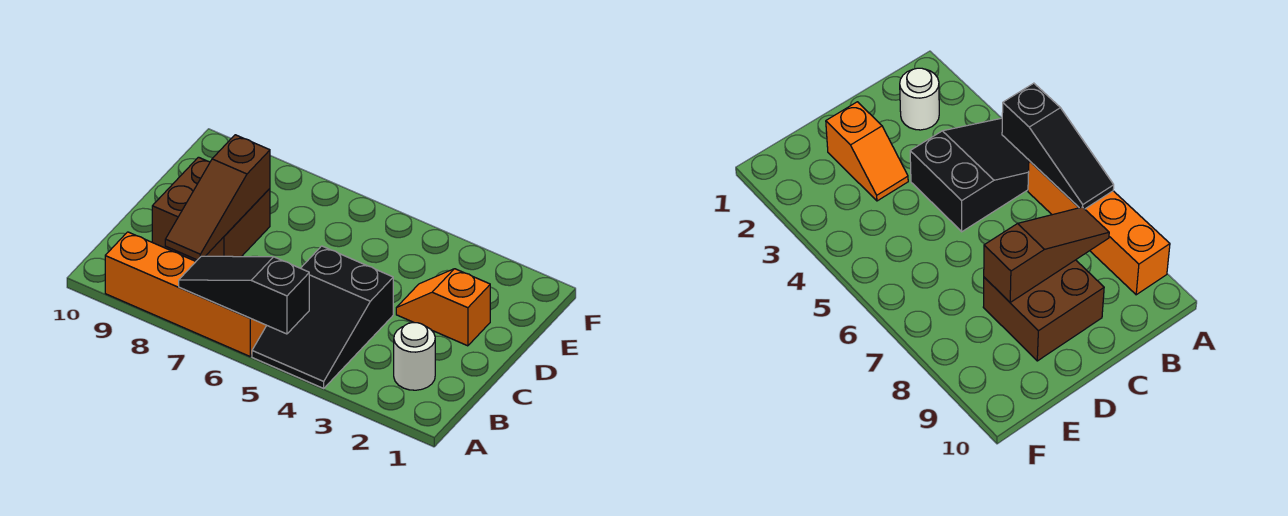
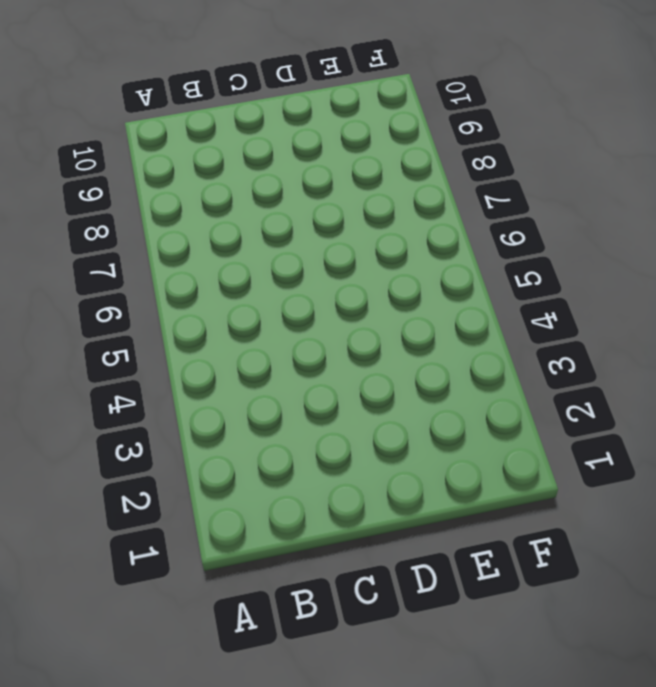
none -> black slope A4:C5 level 1 top C
none -> orange brick A6:A9 level 1

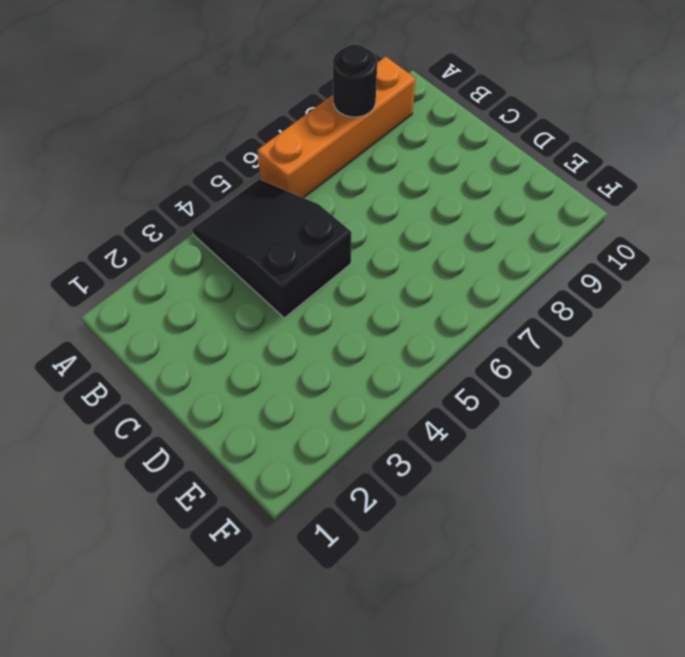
black round brick A8 level 2 -> none
none -> white round brick B2 level 1
none -> brown brick C8:D9 level 1

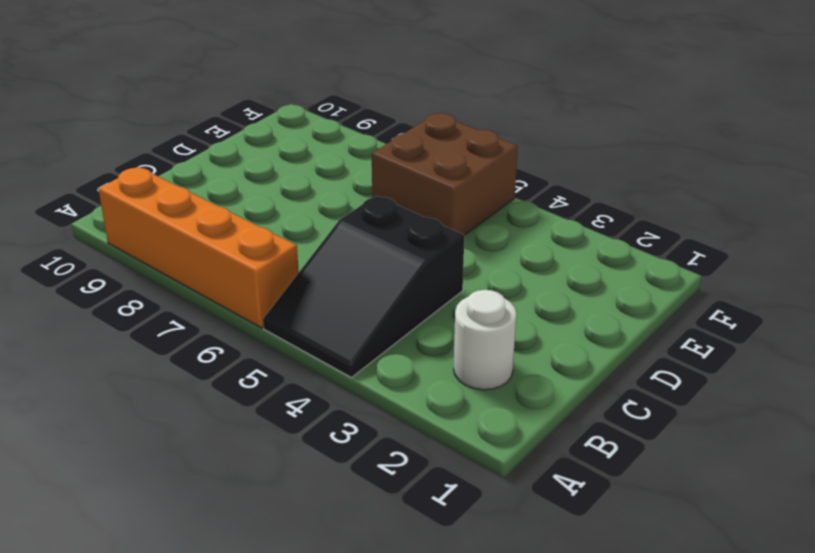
brown brick E5:F6 level 1 -> brown brick C8:D9 level 1
none -> orange slope D2:D3 level 1 top 2
none -> black slope A5:A7 level 2 top 5

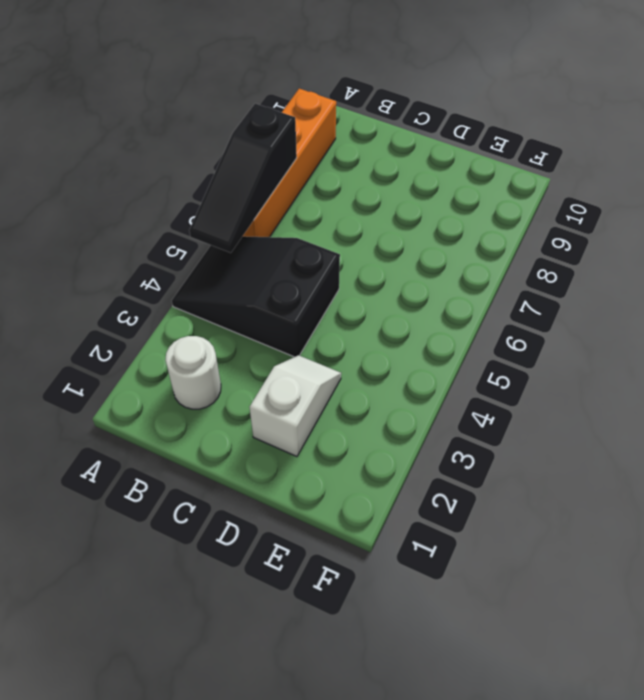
black slope A5:A7 level 2 top 7 -> black slope A5:A7 level 2 top 5
white slope D2:D3 level 1 top 2 -> orange slope D2:D3 level 1 top 2
none -> brown brick C8:D9 level 1
none -> brown slope B8:D8 level 2 top D

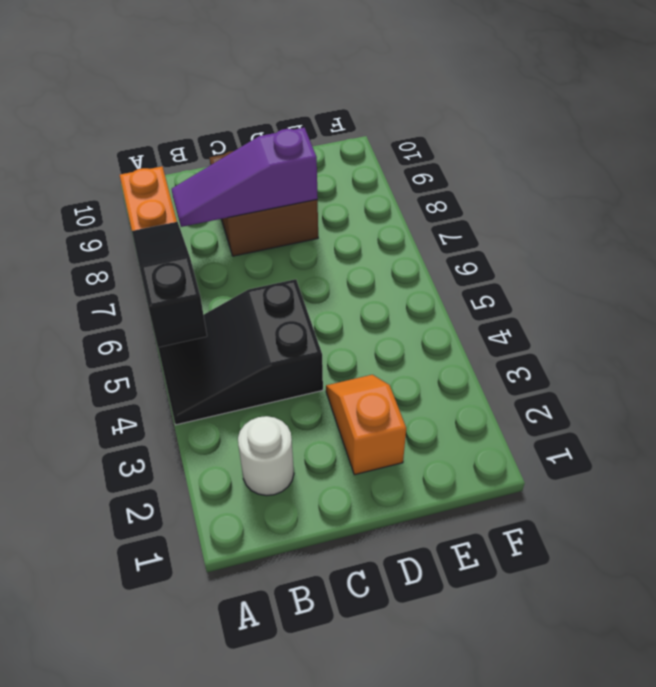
purple slope B8:D8 level 2 top D -> brown slope B8:D8 level 2 top D

